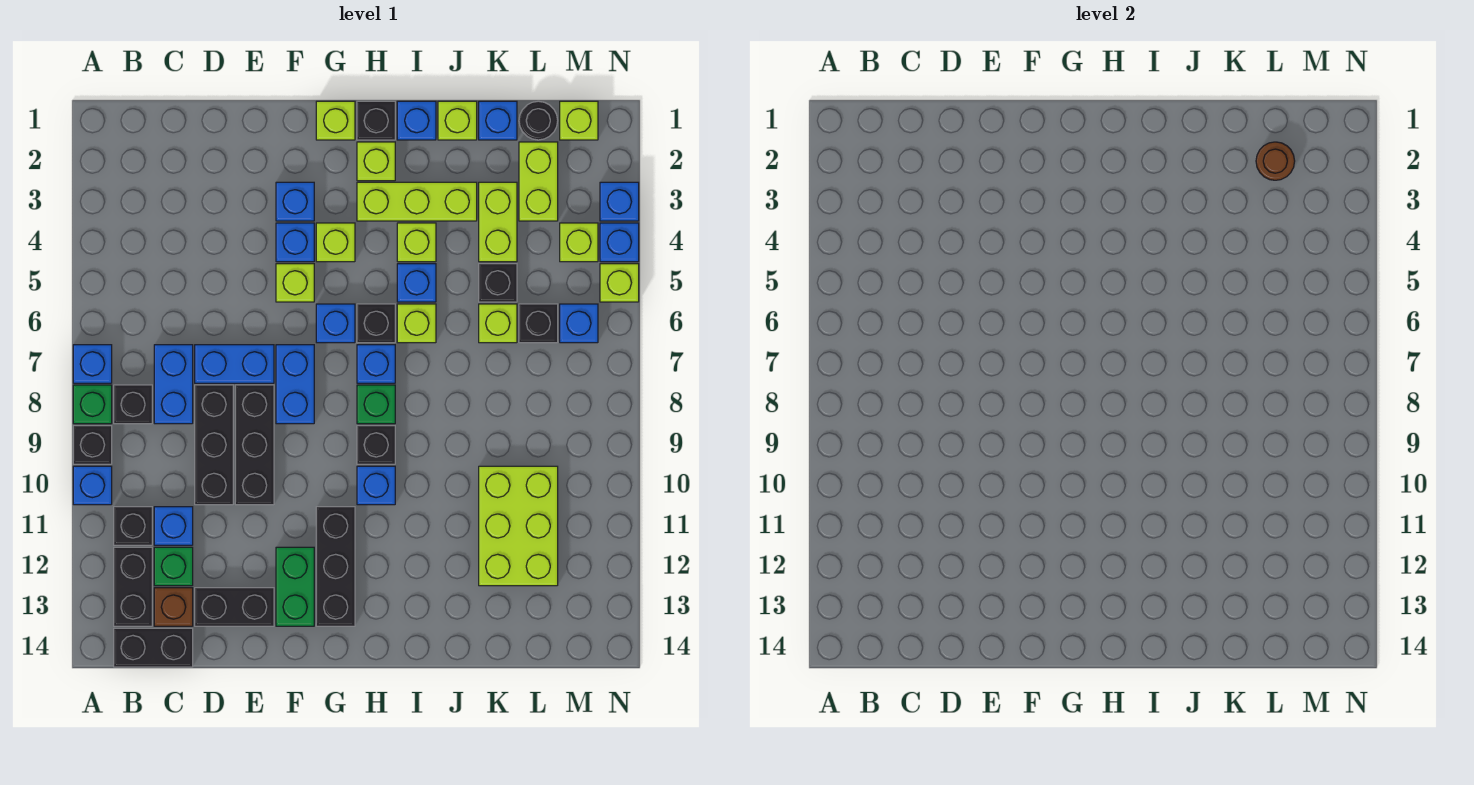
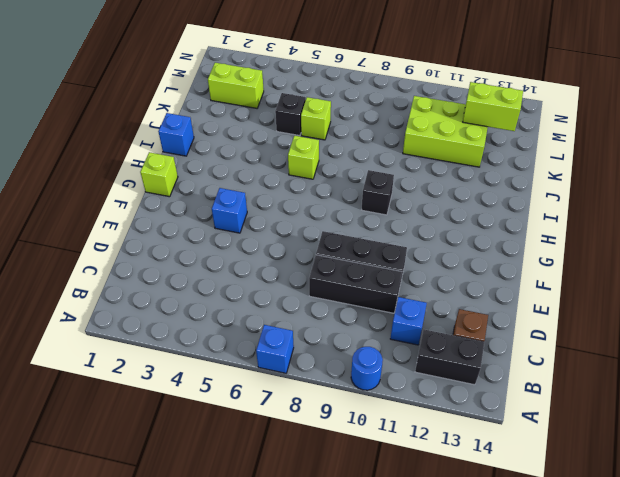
blue round brick A10 level 1 -> blue brick A10 level 1
lime brick L12:L13 level 2 -> lime brick K3:K4 level 1
none -> green brick A8 level 1
none -> black brick A9 level 1
none -> black brick B8 level 1
none -> black brick B11 level 1

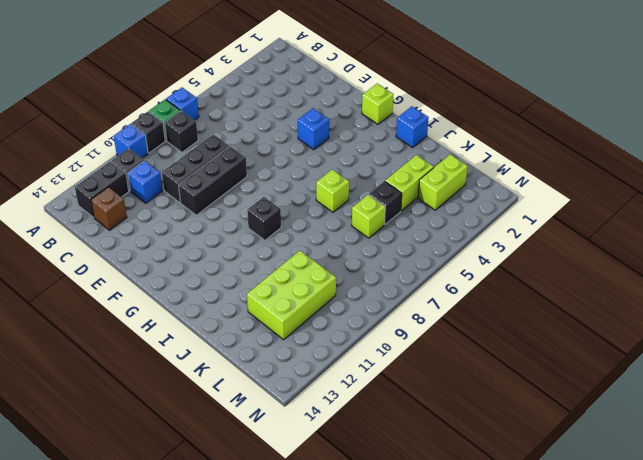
none -> black brick B14:C14 level 1
none -> blue brick C7:C8 level 1
none -> green brick C12 level 1
none -> blue brick D7:E7 level 1

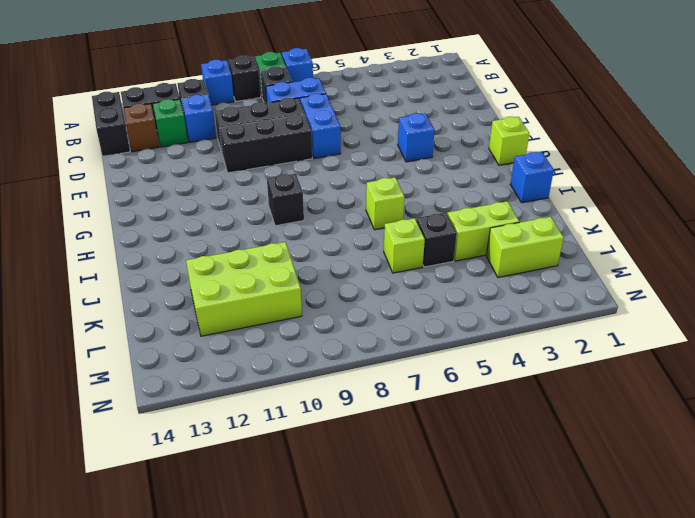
none -> black brick D13:E13 level 1
none -> blue brick F3 level 1
none -> lime brick F5 level 1
none -> blue brick F7:F8 level 1

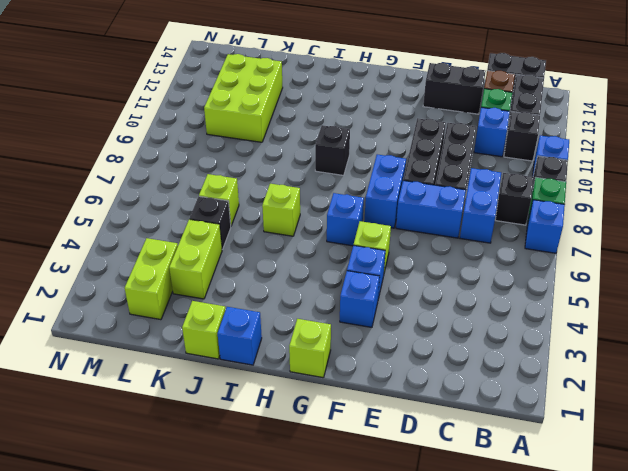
none -> green brick F12:F13 level 1
none -> lime brick G4 level 1
none -> black brick G11:G13 level 1
none -> black brick H1 level 1

